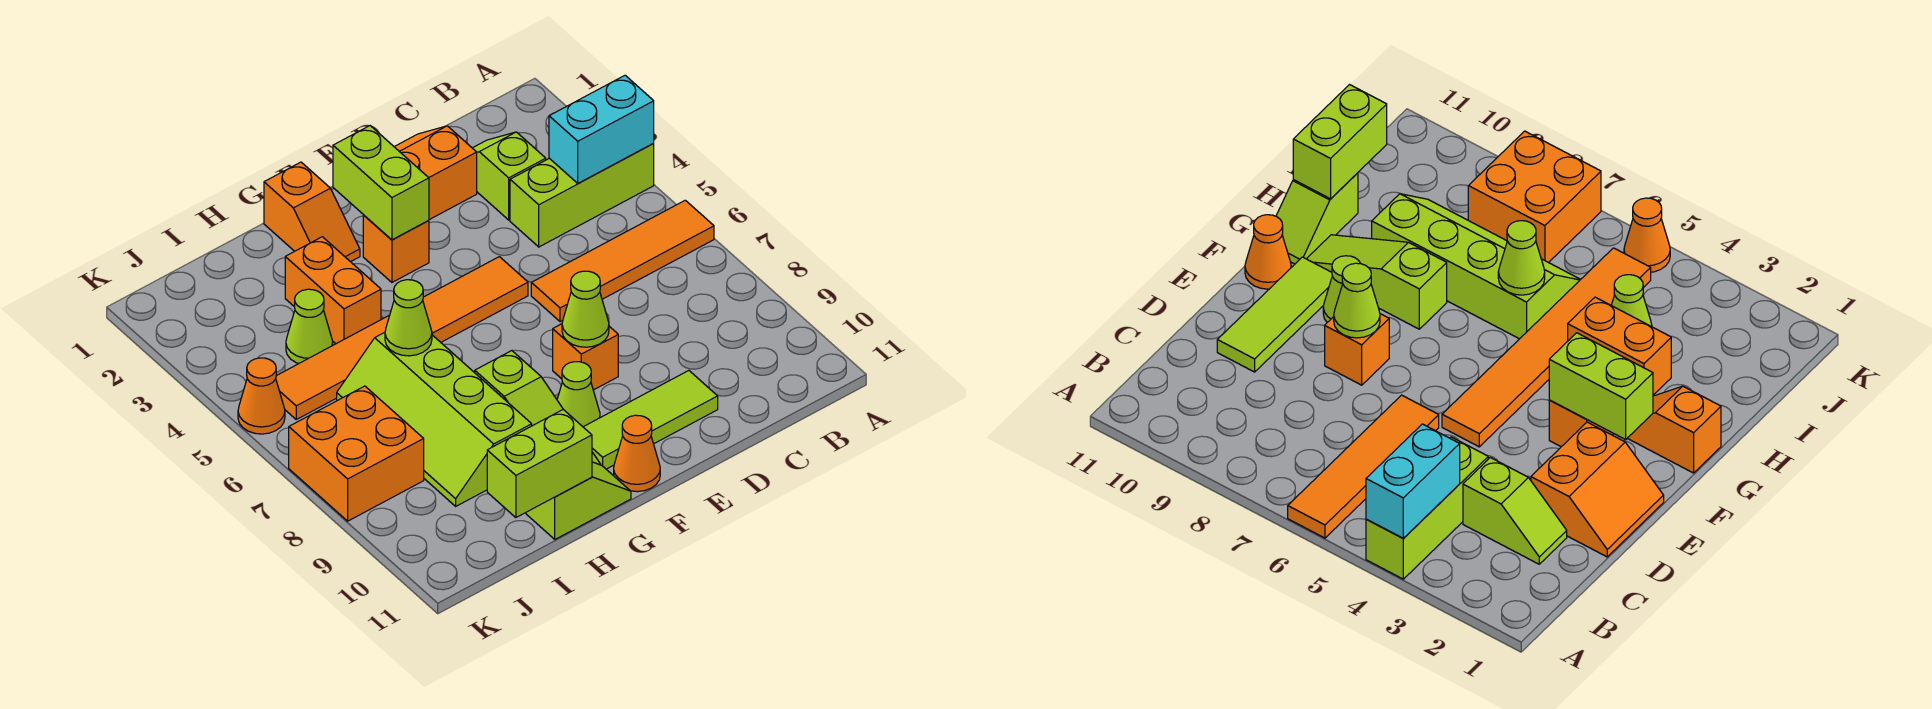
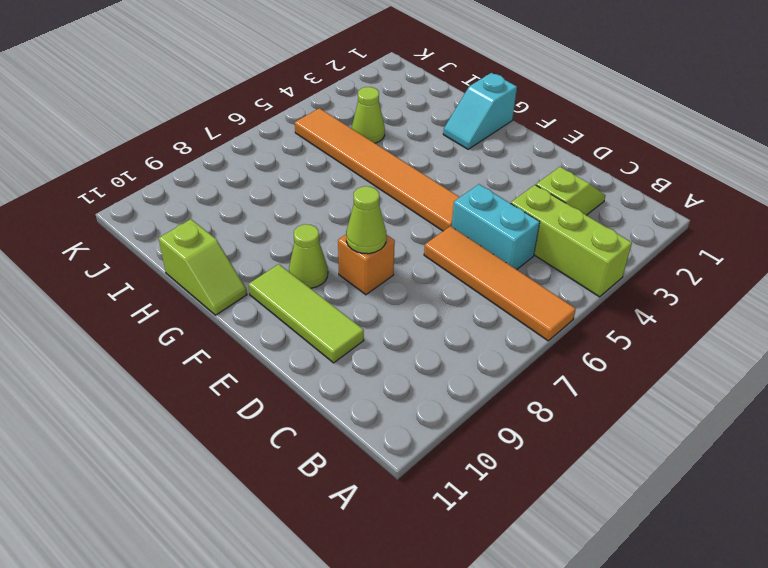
cyan brick C5:D5 level 1 -> cyan brick A4:B4 level 2
cyan slope G1:G2 level 1 top 1 -> orange slope G1:G2 level 1 top 1
none -> orange slope D1:E2 level 1 top 2
none -> orange brick F3 level 1
none -> orange cone F11 level 1

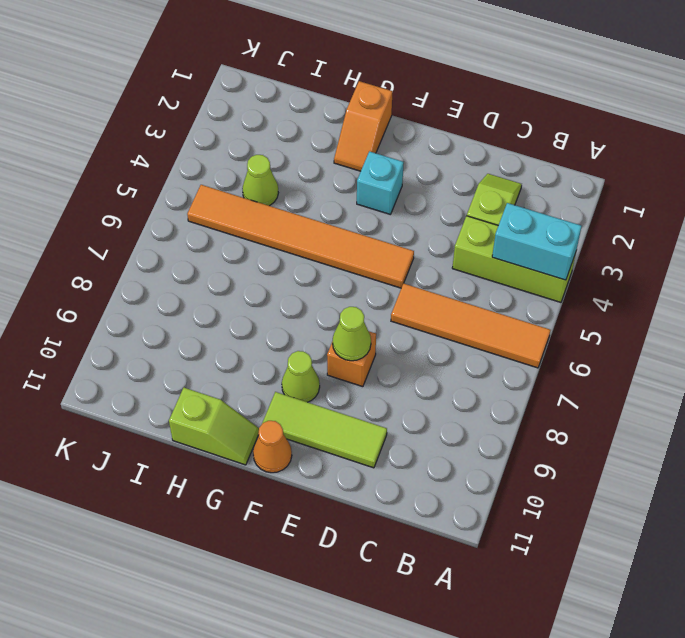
cyan brick F3 level 1 -> orange brick F3 level 1
none -> orange slope D1:E2 level 1 top 2
none -> lime slope G8:G10 level 1 top 8
none -> orange brick H3:H4 level 1

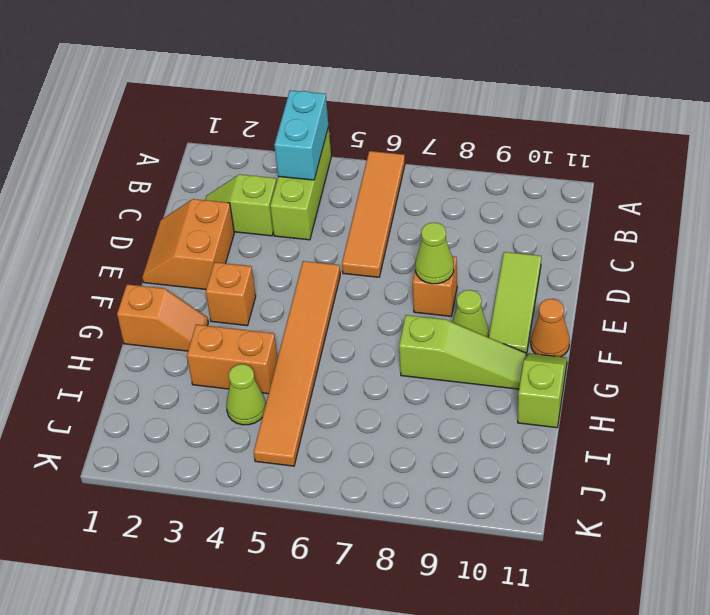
none -> lime slope H6:I9 level 1 top H
none -> orange brick J7:K8 level 1
none -> orange cone K5 level 1

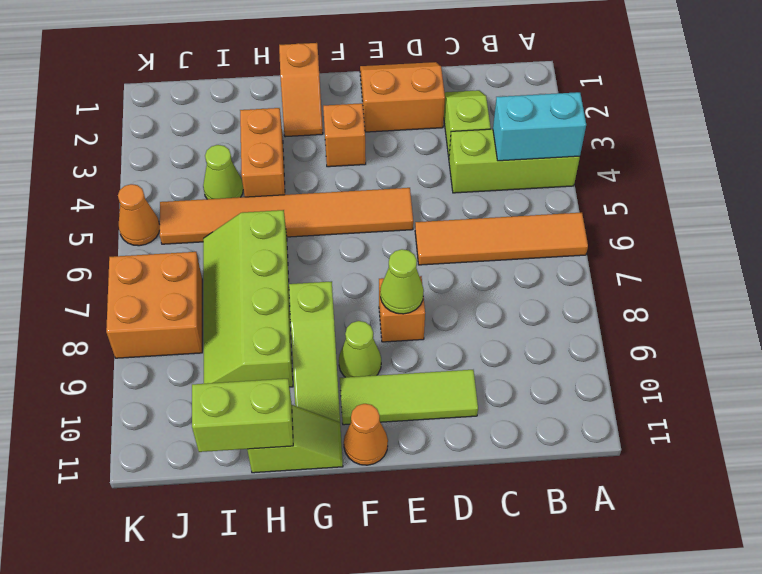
none -> lime brick F2:F3 level 2
none -> lime cone H6 level 2

